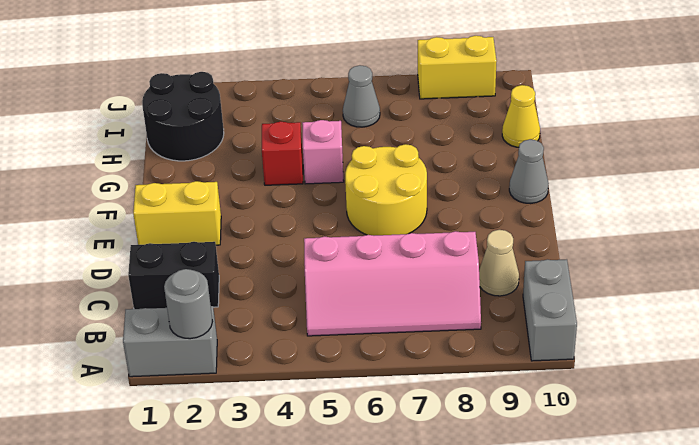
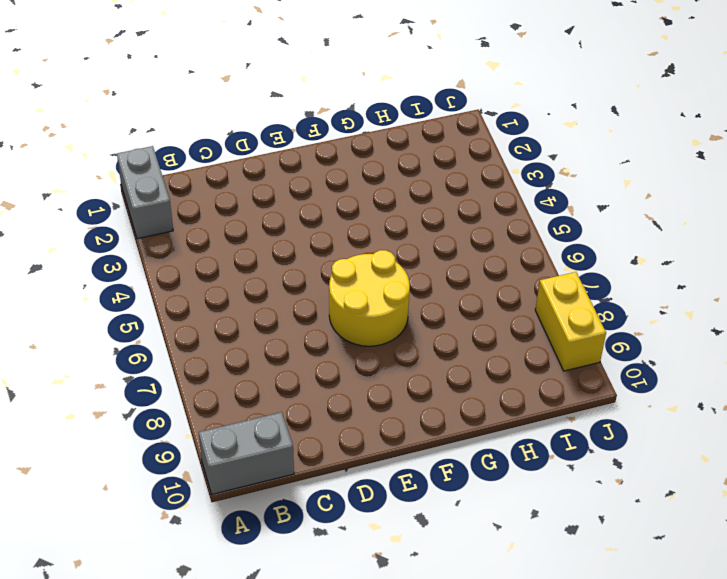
none -> pink slope B5:C8 level 1 top C
none -> black brick C1:C2 level 1
none -> tan cone C9 level 1

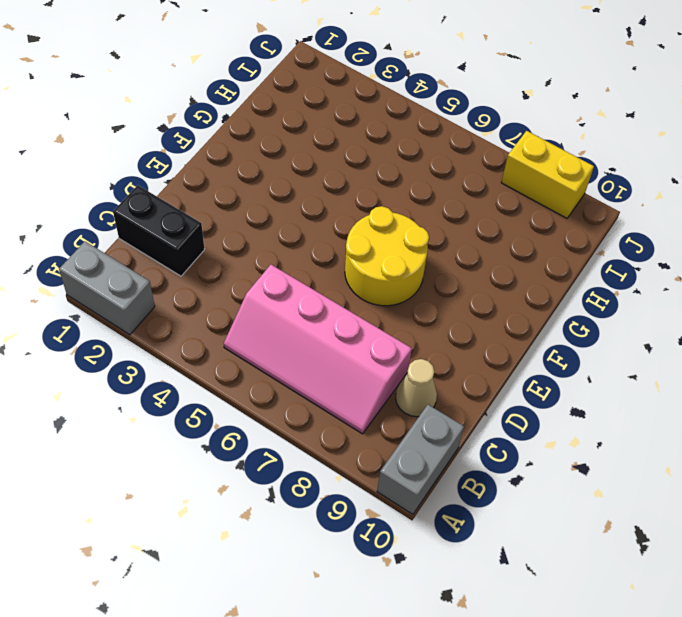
none -> yellow brick E1:E2 level 1
none -> grey cone F10 level 1
none -> red brick G4 level 1

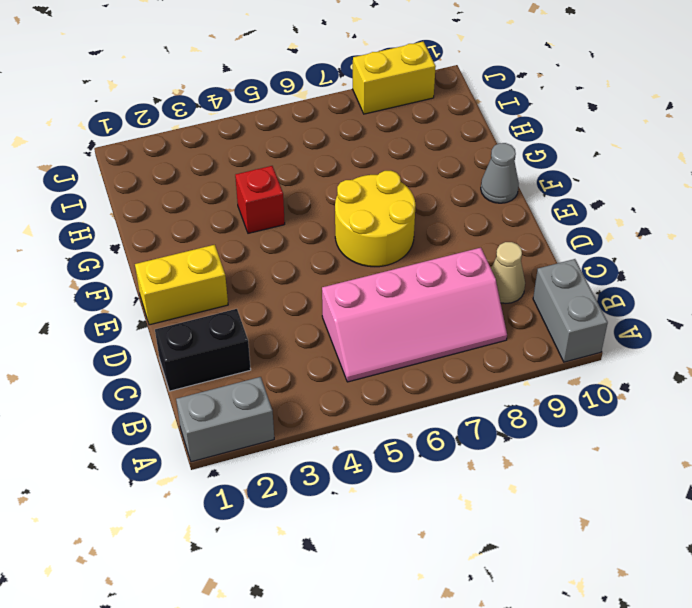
none -> pink brick G5 level 1
none -> black round brick H1:I2 level 1
none -> yellow cone H10 level 1

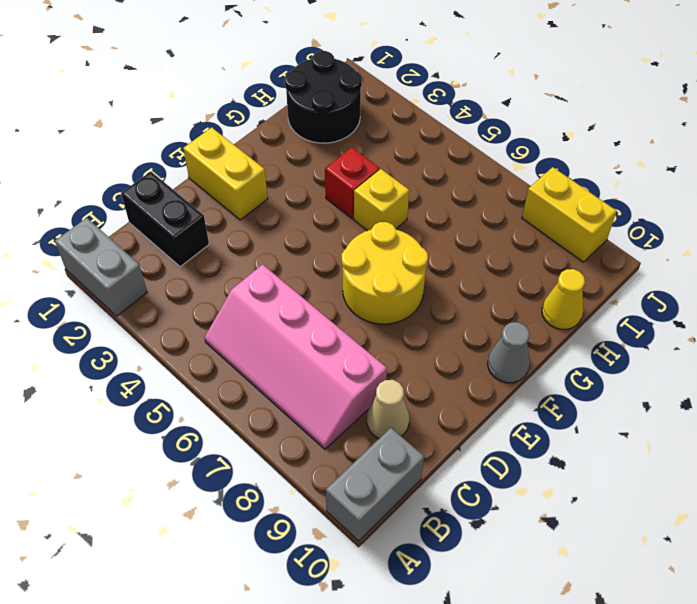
yellow brick G5 level 1 -> pink brick G5 level 1
none -> grey cone I6 level 1
none -> grey round brick A2 level 2

